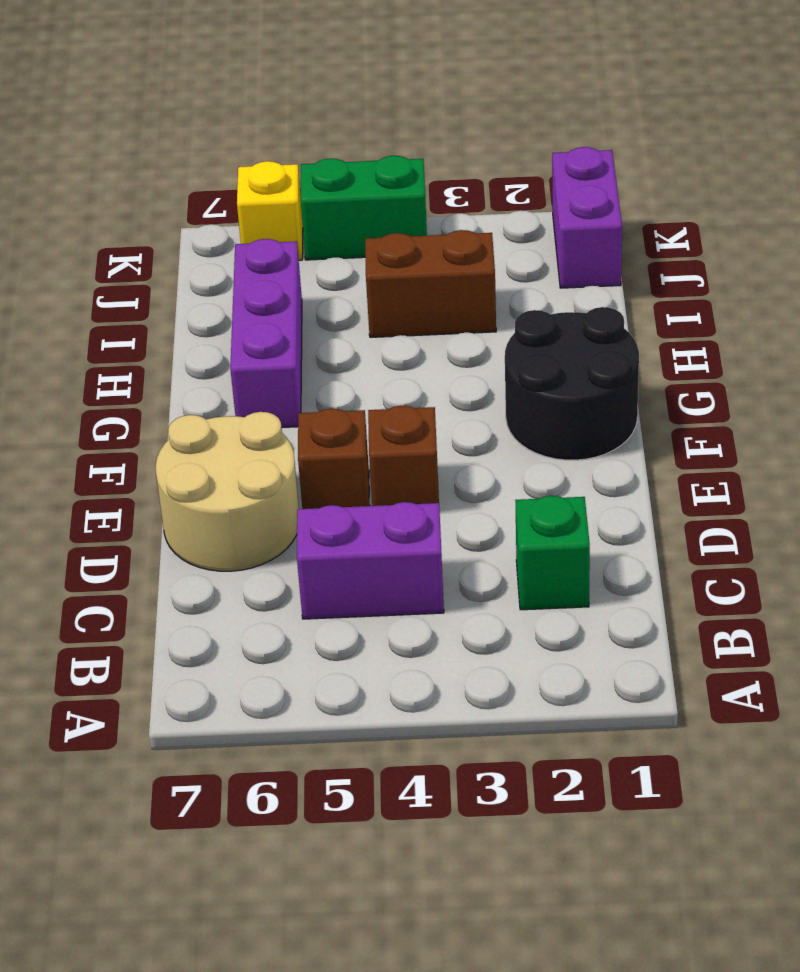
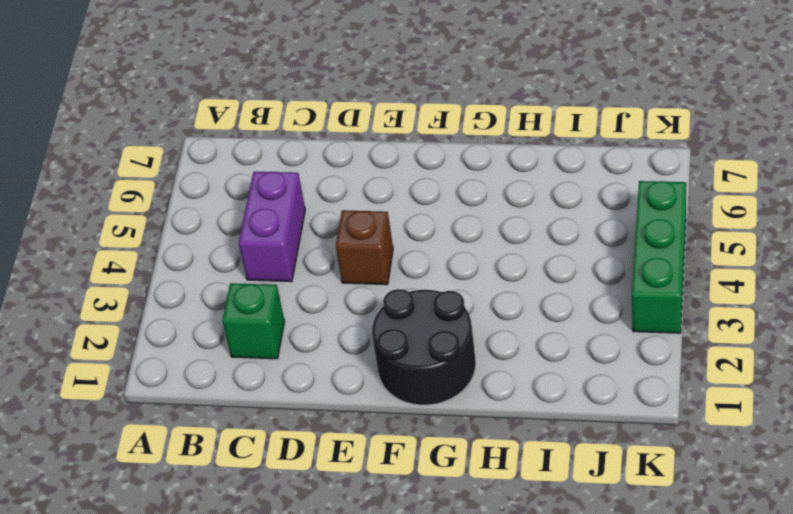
green brick K3:K5 level 1 -> green brick K4:K5 level 1
none -> tan round brick D6:E7 level 1
none -> brown brick E5 level 1

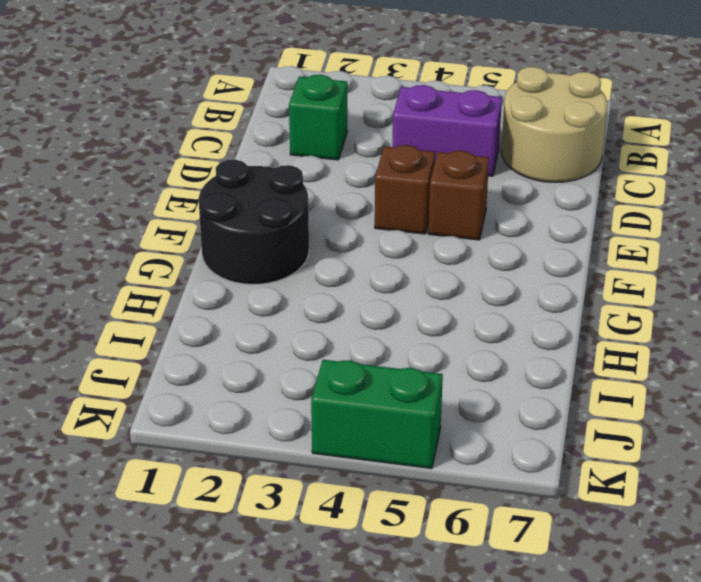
tan round brick B6:C7 level 1 -> tan round brick D6:E7 level 1
none -> purple brick G6:I6 level 1
none -> brown brick I3:I4 level 1

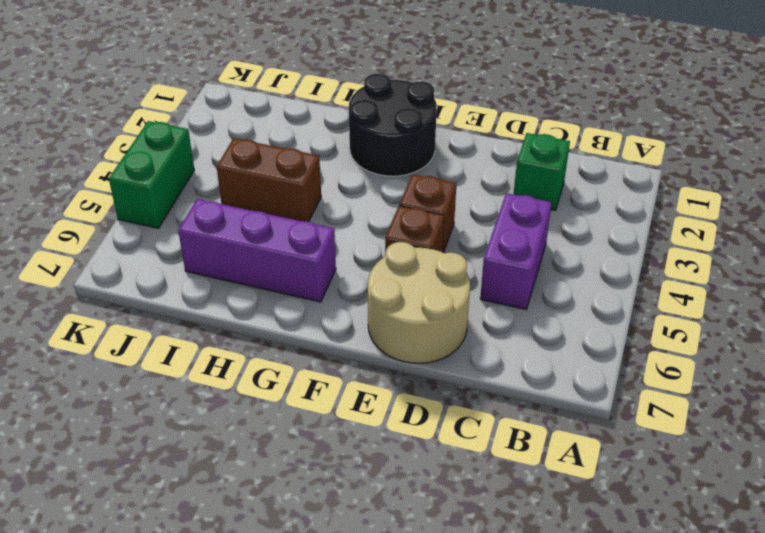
brown brick H4:I4 level 1 -> brown brick I3:I4 level 1
none -> purple brick J1:K1 level 1
none -> yellow brick K6 level 1

